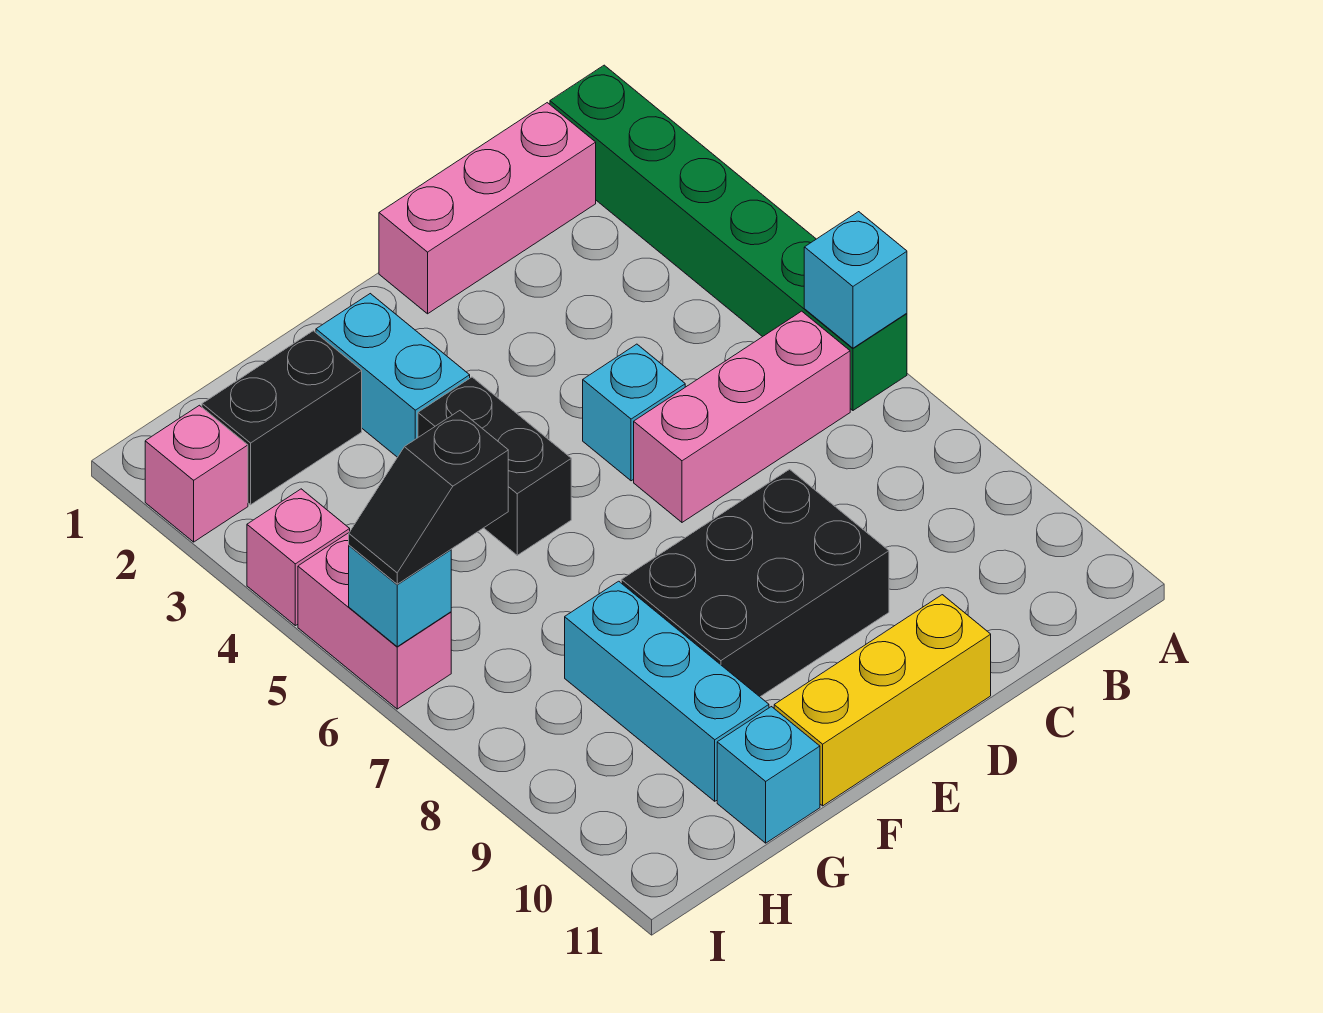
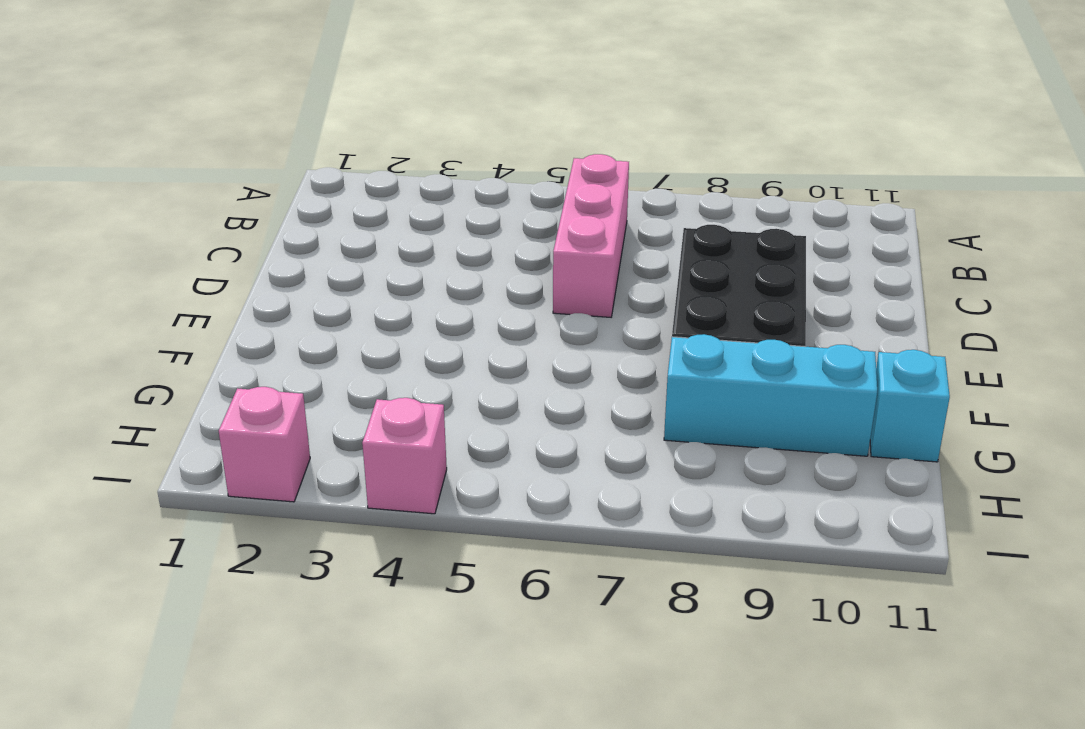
none -> green brick A1:A6 level 1
none -> pink brick B1:D1 level 1
none -> cyan brick D5 level 1

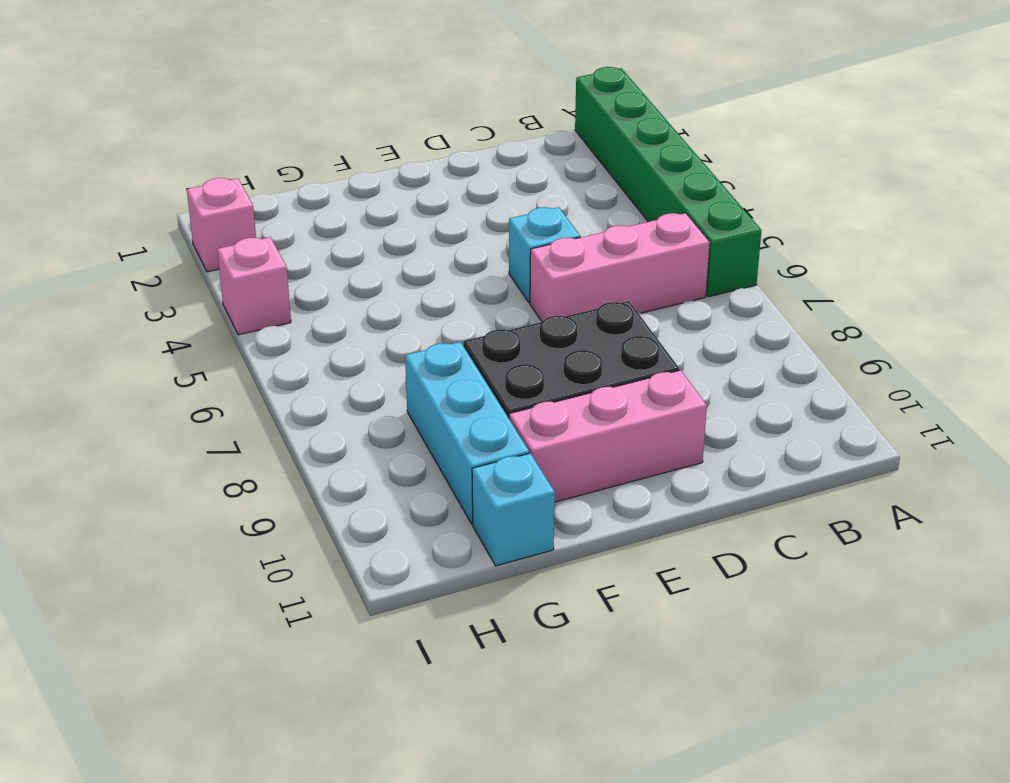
pink brick D10:F10 level 1 -> pink brick B1:D1 level 1
none -> yellow brick D11:F11 level 1
none -> cyan brick F2:F3 level 1
none -> black brick F4:F5 level 1

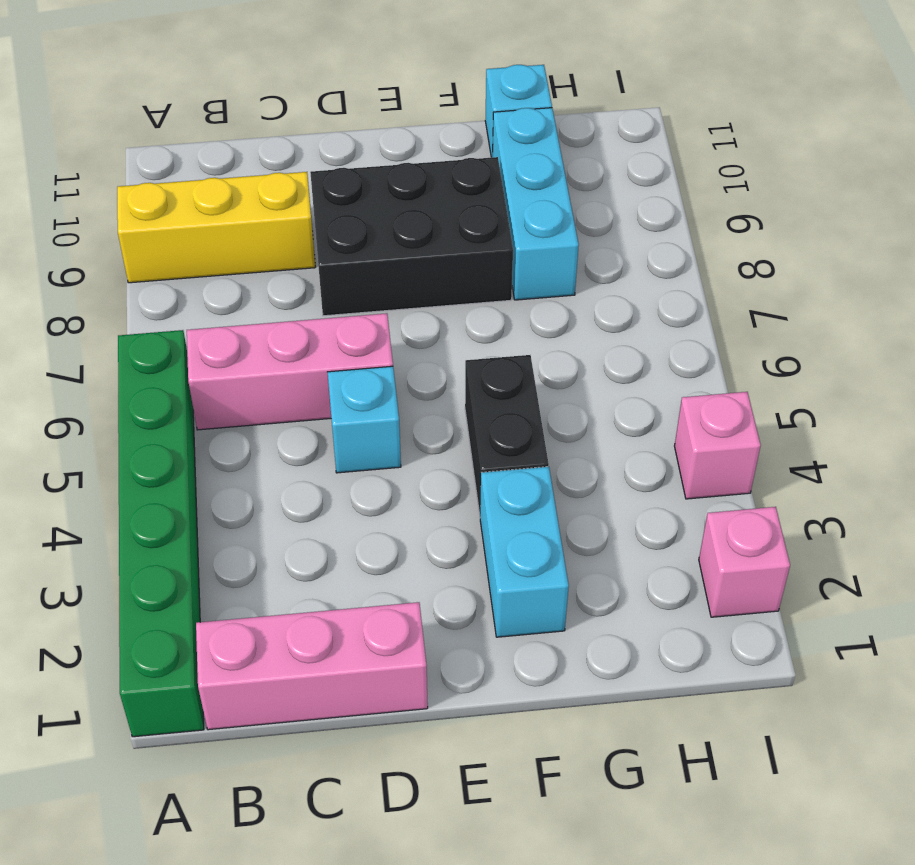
yellow brick A9:C9 level 1 -> yellow brick D11:F11 level 1
none -> black brick G2:H2 level 1
none -> pink brick I5:I6 level 1
none -> cyan brick A6 level 2

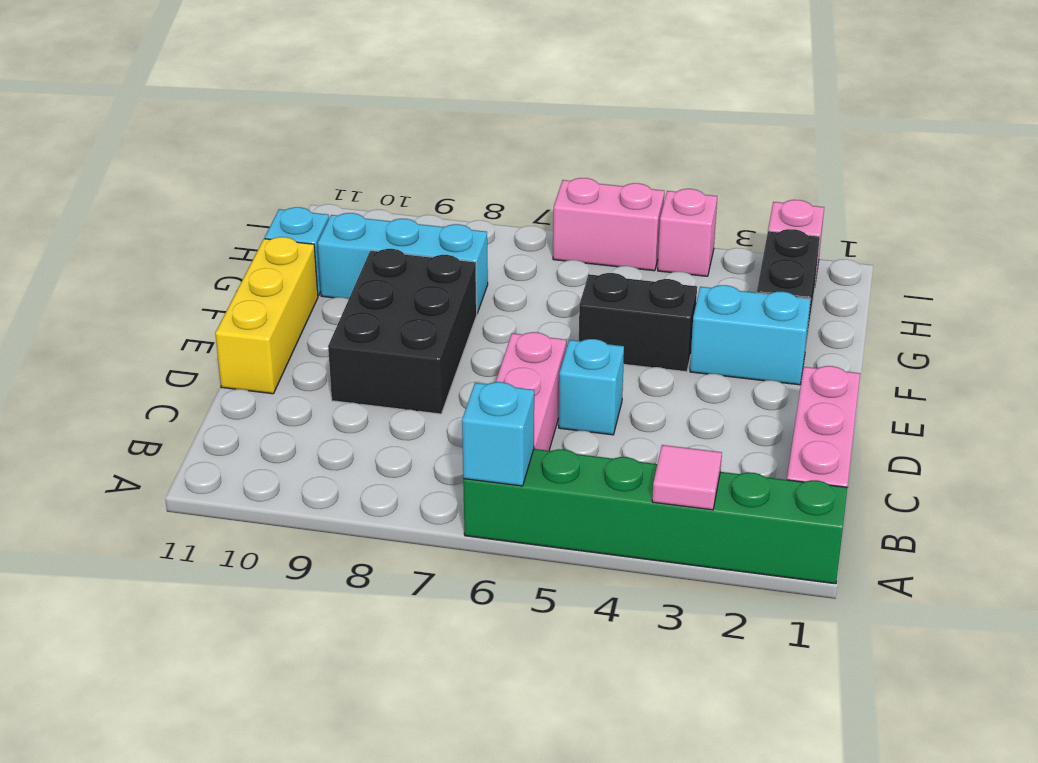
pink tile A3 level 2 -> none
none -> cyan brick I6 level 2
none -> black slope H6:I6 level 3 top H

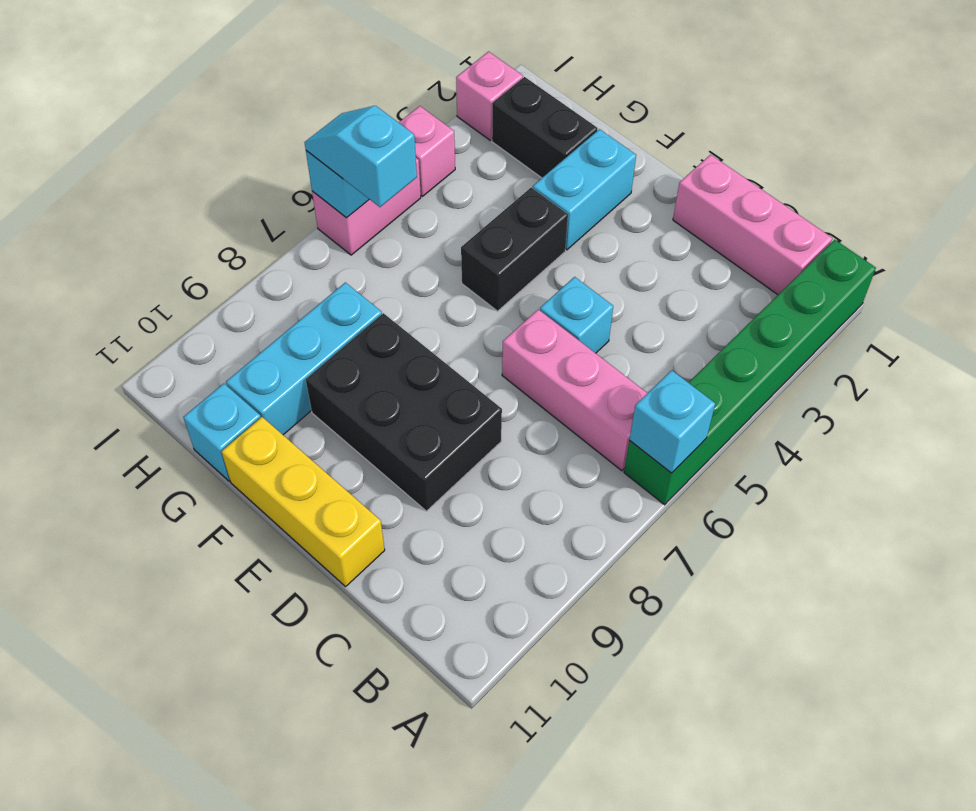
cyan slope H6:I6 level 3 top H -> black slope H6:I6 level 3 top H

